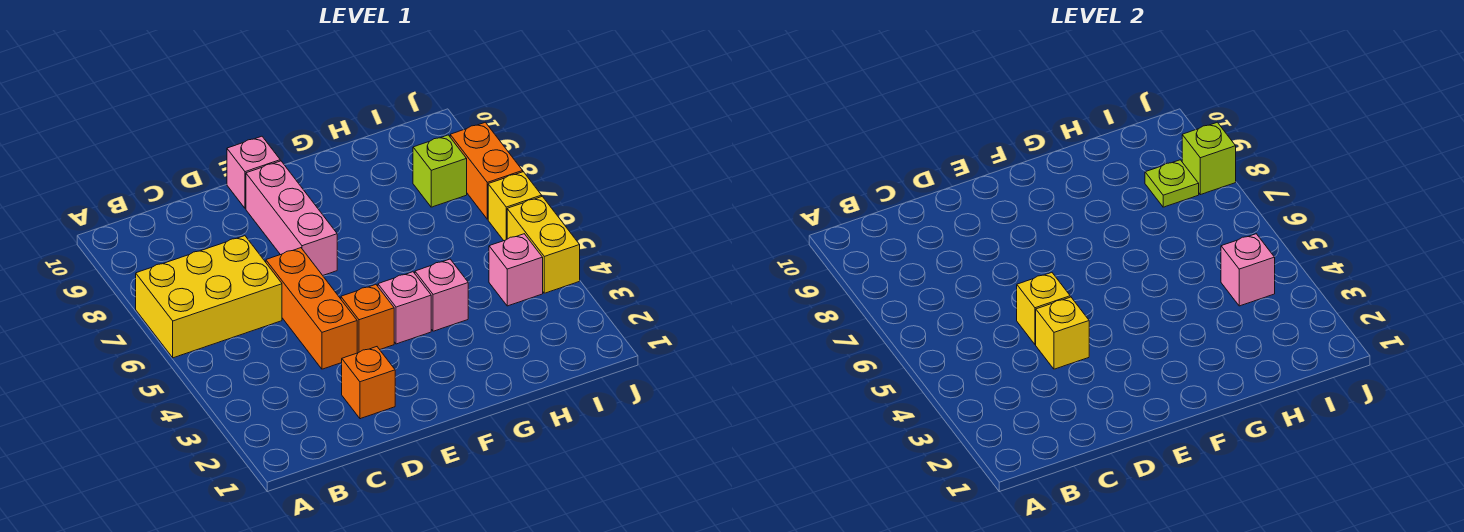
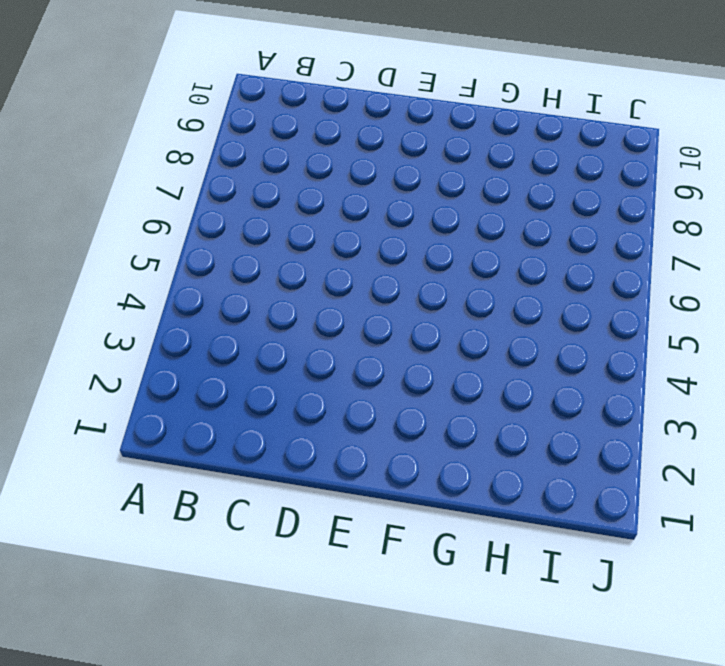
none -> yellow brick A6:C7 level 1
none -> orange brick D2 level 1
none -> orange brick D4:D6 level 1

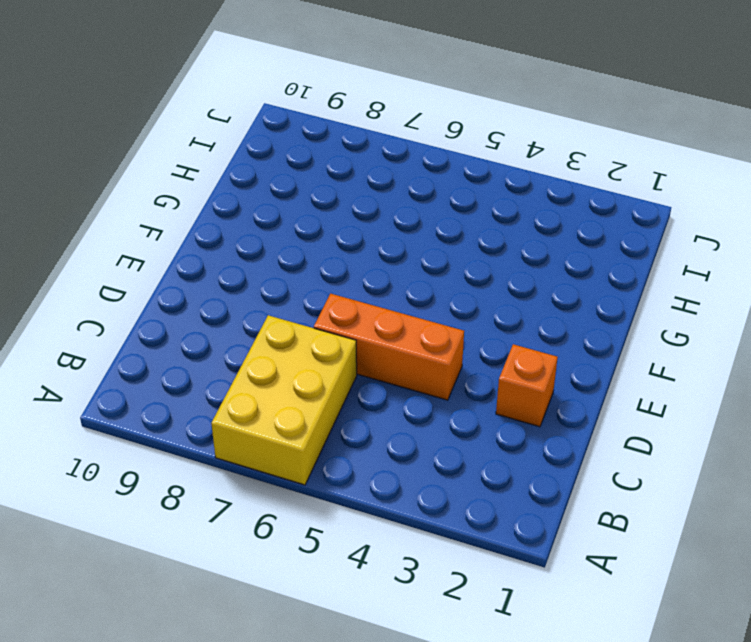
none -> orange brick E4 level 1
none -> pink brick E7:E9 level 1
none -> pink brick E10 level 1

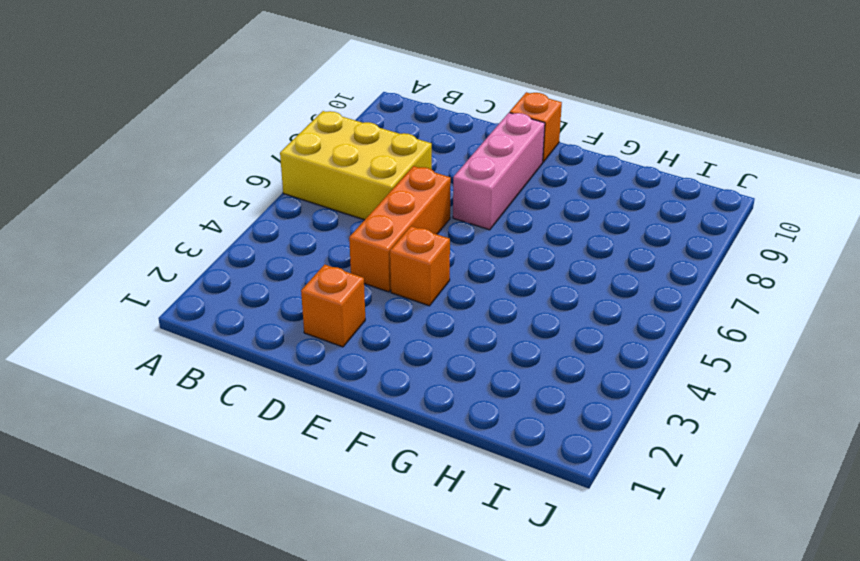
orange brick E10 level 1 -> pink brick E10 level 1
none -> pink brick F4 level 1
none -> pink brick G4 level 1
none -> pink brick I4 level 1

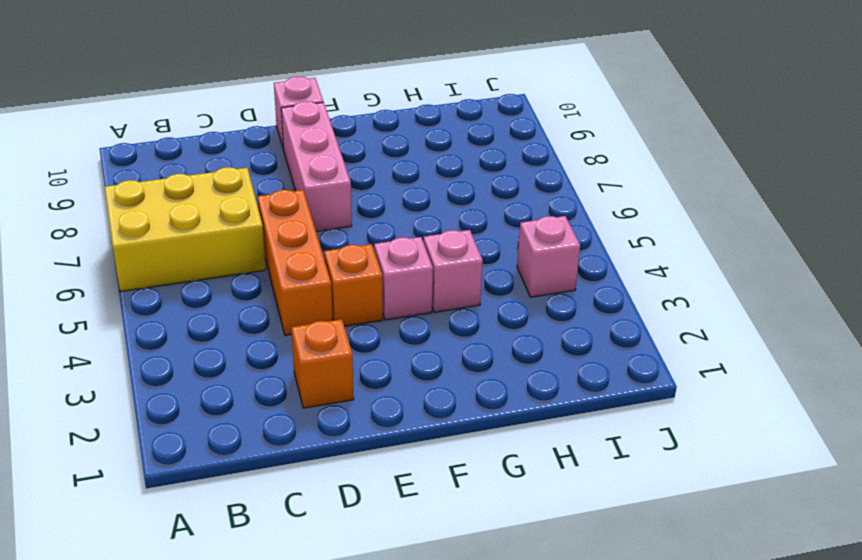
none -> lime brick I8 level 1
none -> yellow brick J4:J5 level 1
none -> yellow brick J6 level 1

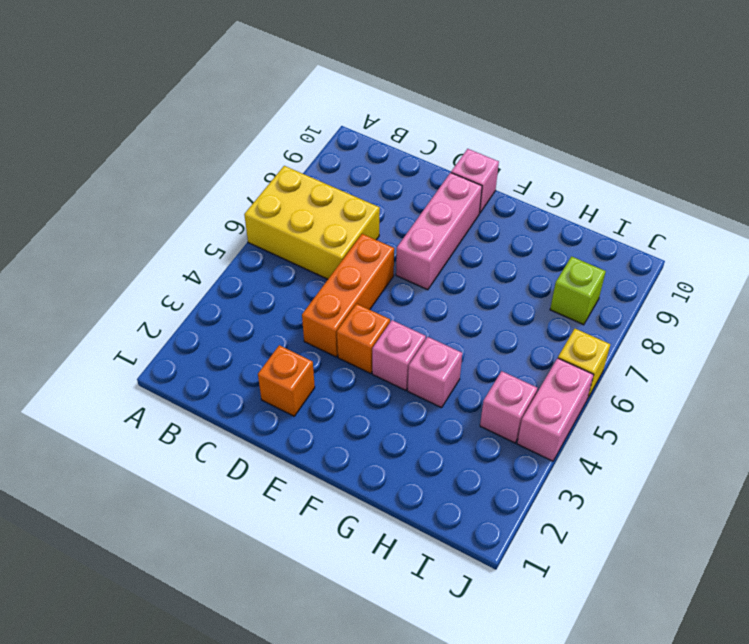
pink brick J4:J5 level 1 -> yellow brick J4:J5 level 1
none -> orange brick J7:J8 level 1
none -> yellow brick D4 level 2
none -> yellow brick D5 level 2

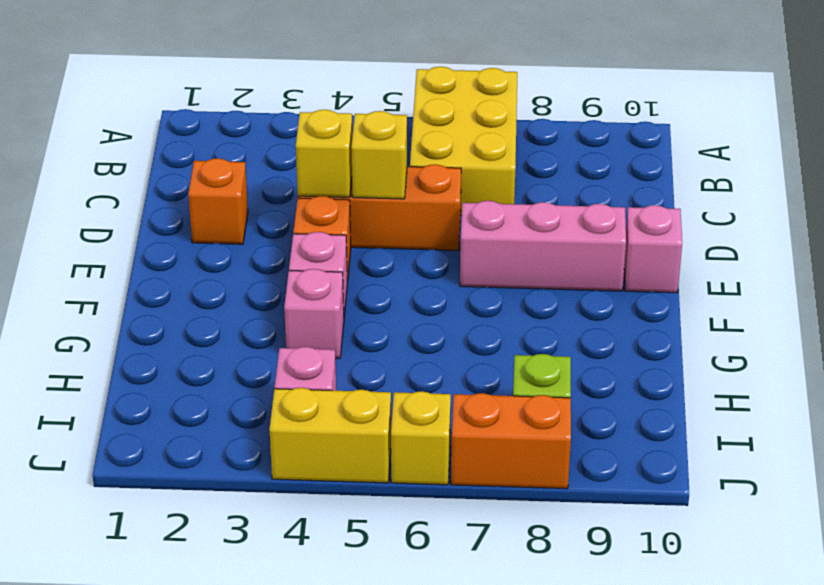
none -> pink brick I4 level 2
none -> lime plate I8 level 2
none -> lime brick J8 level 2

